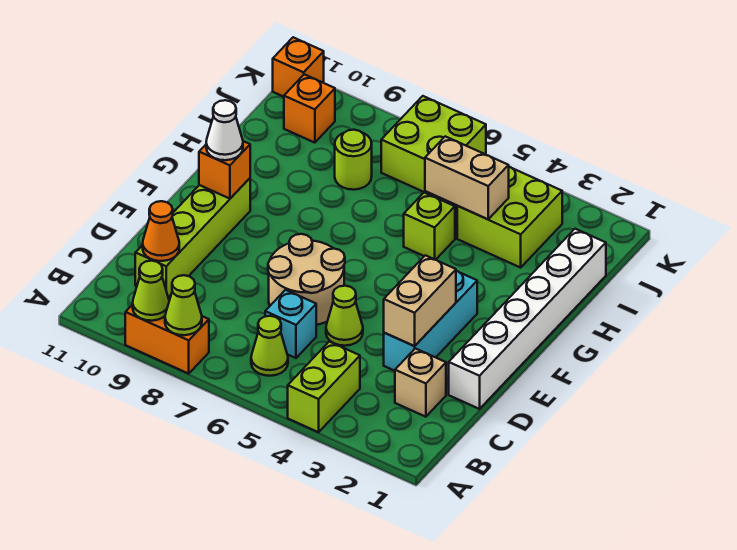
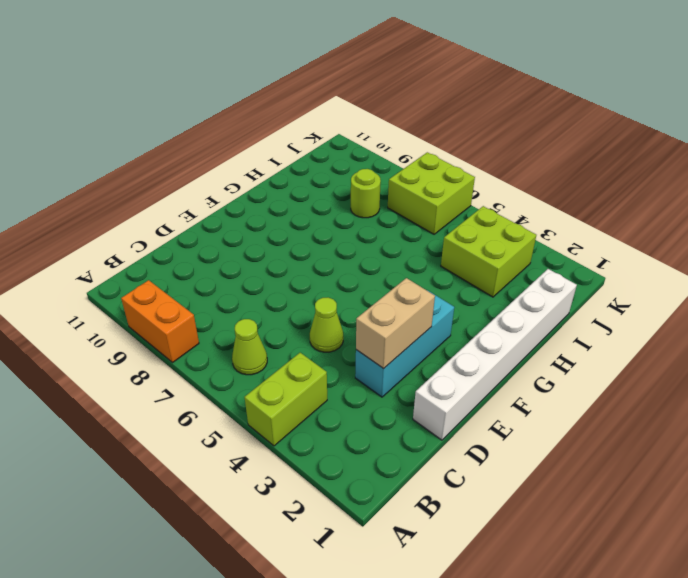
none -> tan brick C2 level 1
none -> cyan brick C6 level 1
none -> lime brick C10:F10 level 1

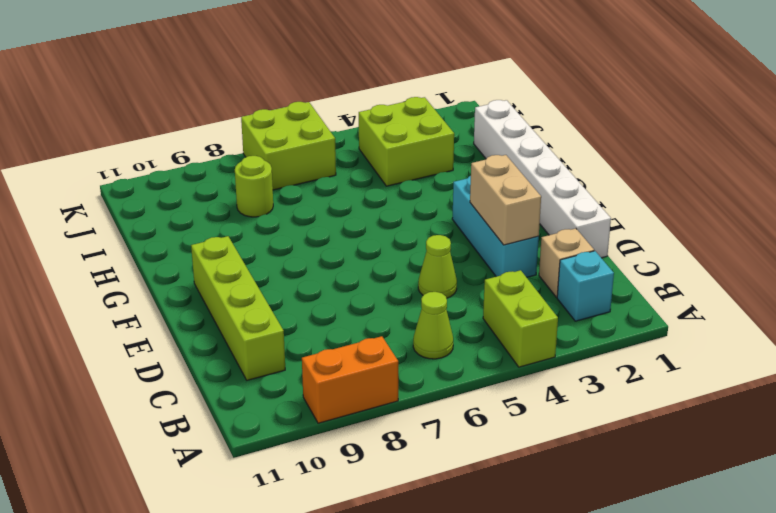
cyan brick B2 level 1 -> cyan brick C6 level 1
none -> tan round brick D6:E7 level 1
none -> lime brick H5 level 1
none -> orange brick J10 level 1

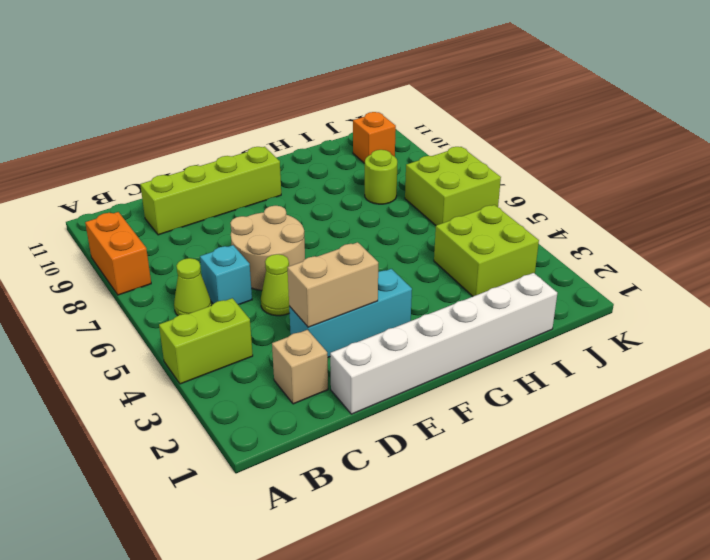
none -> lime brick H5 level 1
none -> orange brick K11 level 1
none -> lime cone A8 level 2

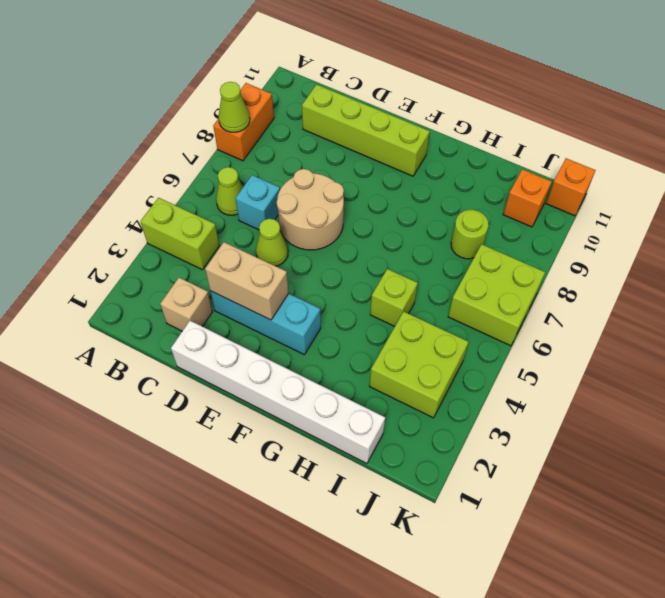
none -> lime cone A9 level 2
none -> orange cone C10 level 2
none -> orange brick F10 level 2

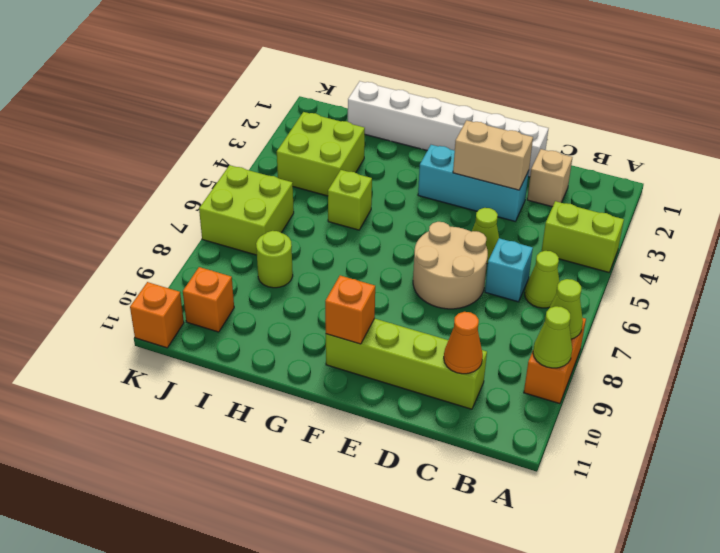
none -> tan brick I4:I5 level 2
none -> white cone F10 level 3

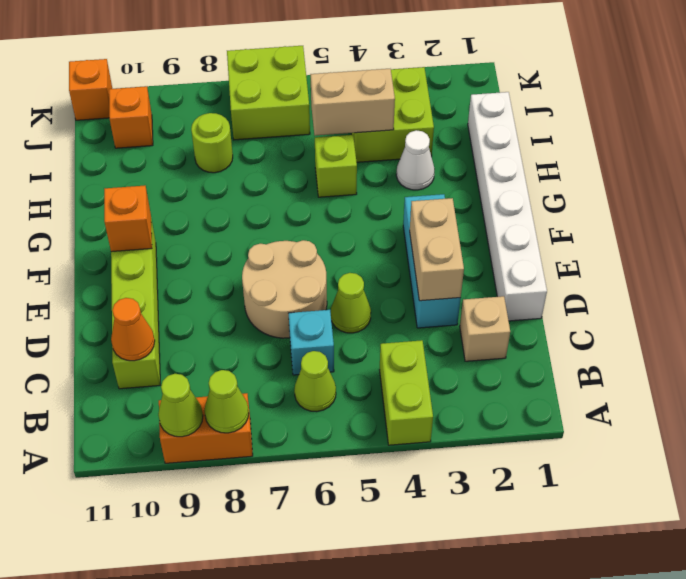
white cone H3 level 1 -> white cone F10 level 3

